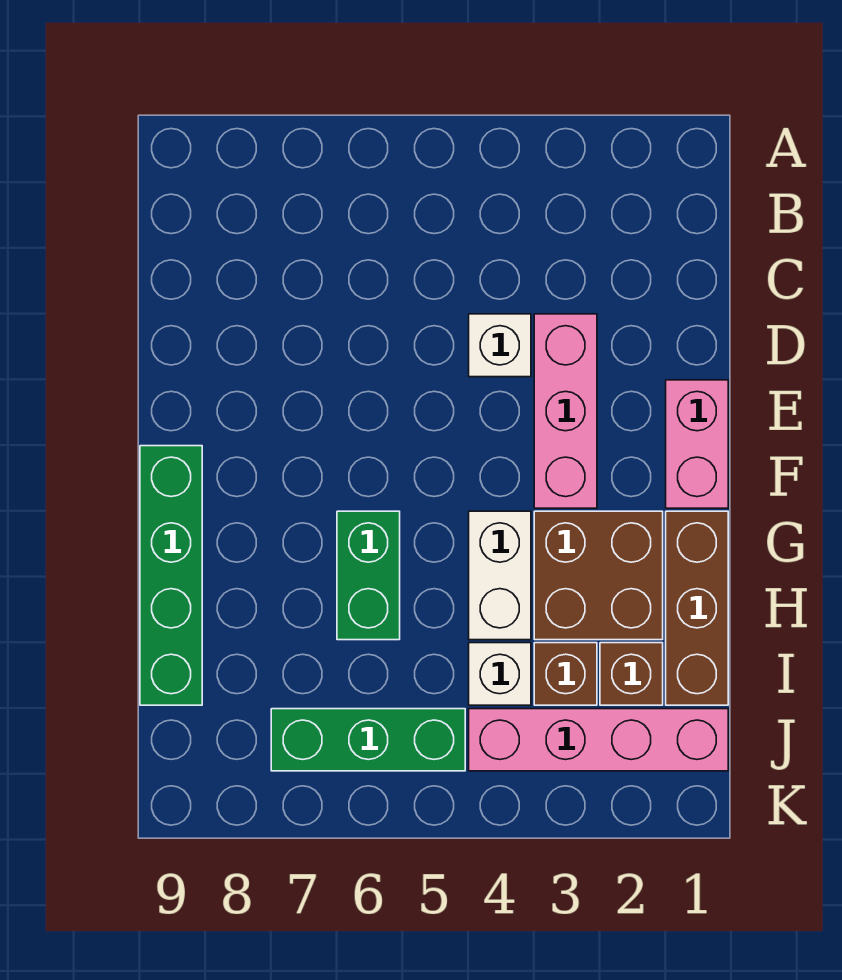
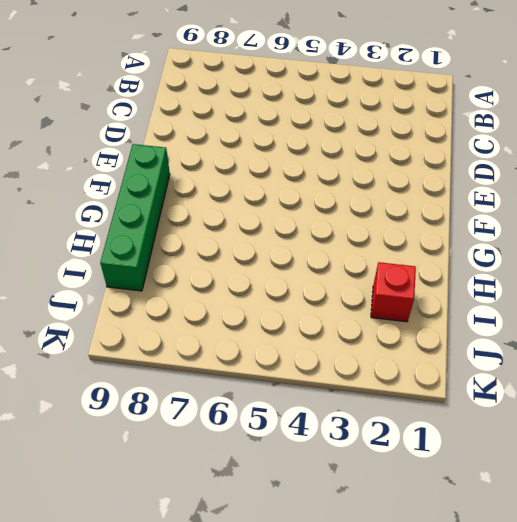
red brick I2 level 1 -> brown brick I2 level 1
none -> pink brick D3:F3 level 1
none -> white brick D4 level 1
none -> pink brick E1:F1 level 1

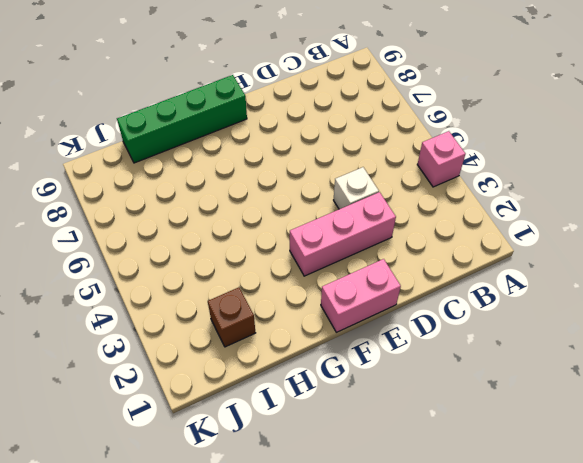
pink brick A4 level 1 -> none
none -> brown brick G1:I1 level 1
none -> brown brick G2:H3 level 1
none -> white brick G4:H4 level 1

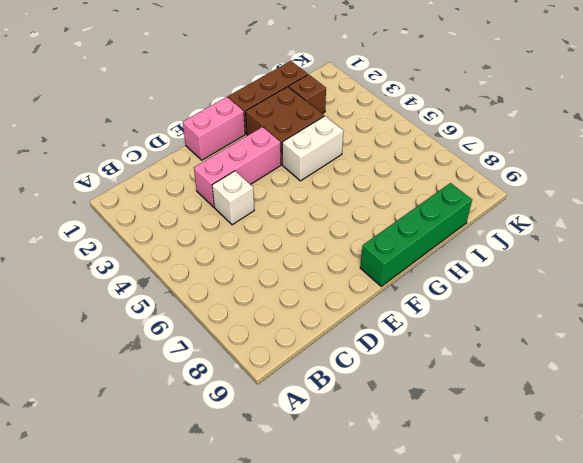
none -> green brick G6:H6 level 1
none -> brown brick I3 level 1
none -> white brick I4 level 1

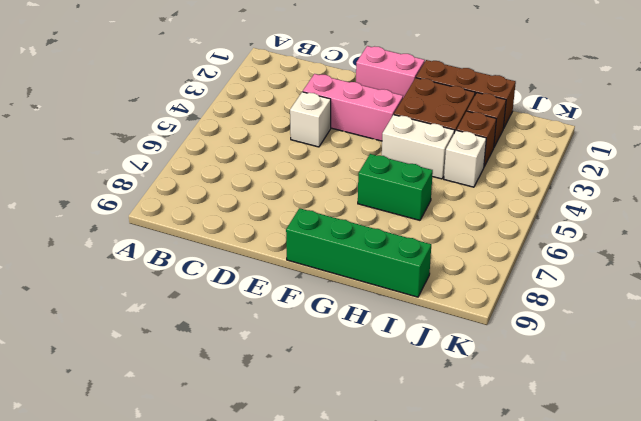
none -> pink brick J1:J4 level 1
none -> green brick J5:J7 level 1

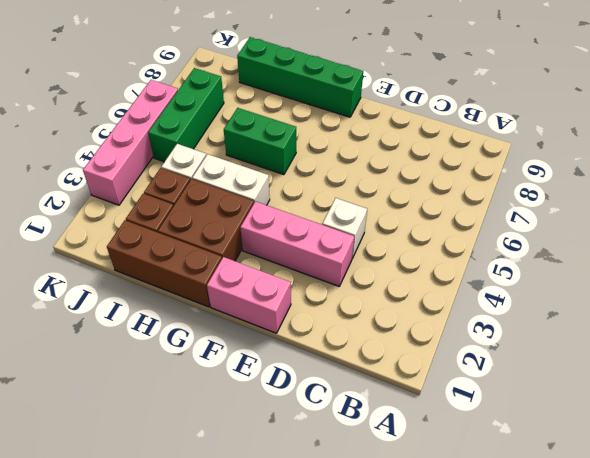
pink brick K3:K6 level 1 -> pink brick J1:J4 level 1

